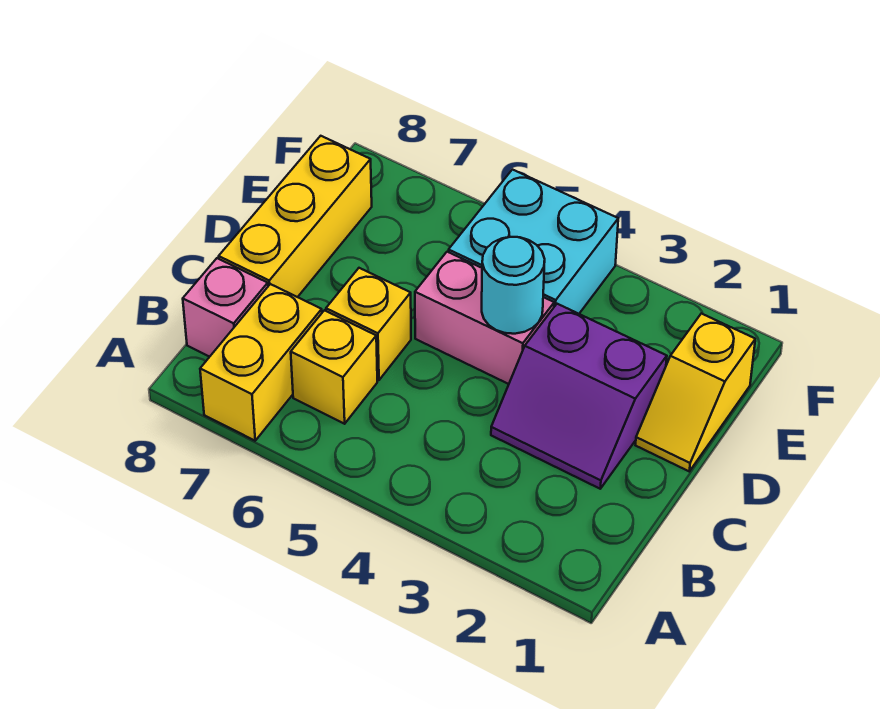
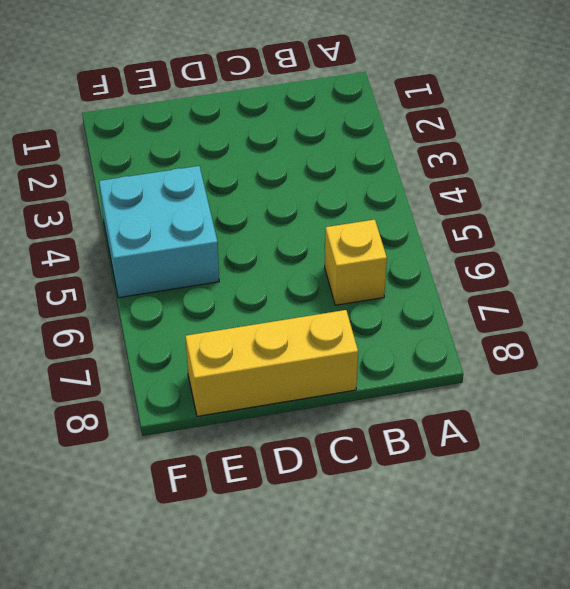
none -> yellow brick A7:B7 level 1
none -> pink brick B8 level 1

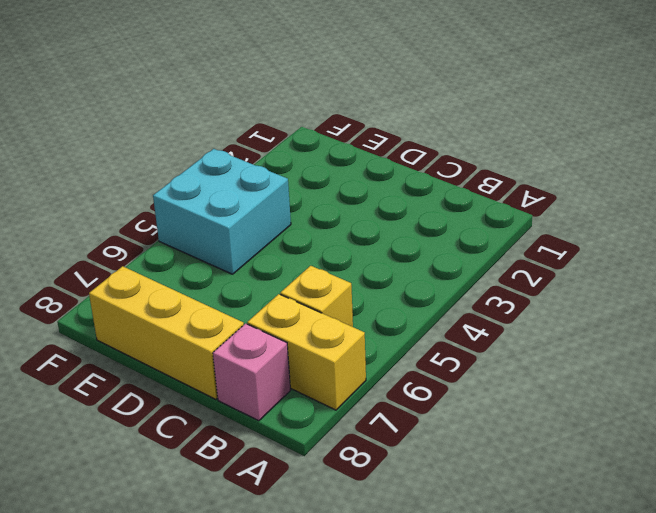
none -> purple slope C2:D3 level 1 top D
none -> yellow brick C6 level 1

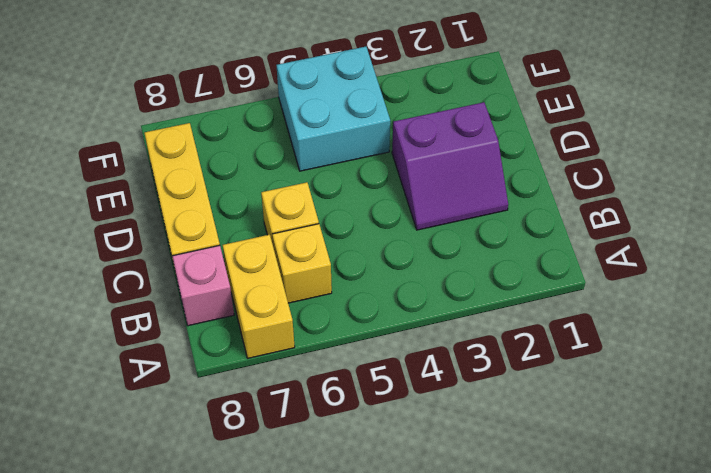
none -> yellow slope D1:E1 level 1 top E
none -> pink brick D4:D5 level 1

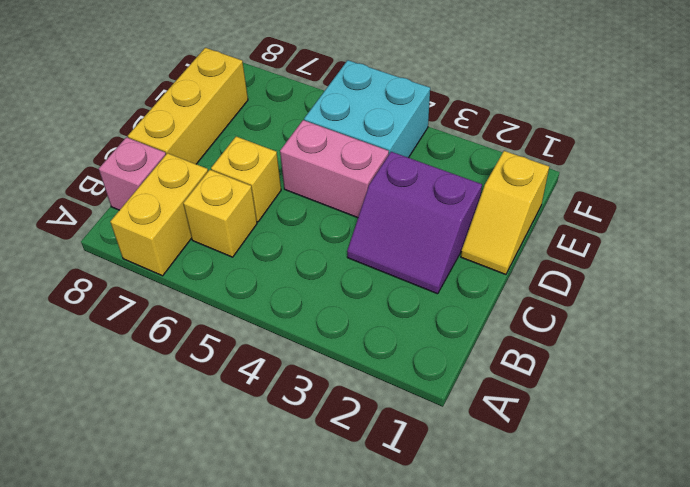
none -> cyan round brick D4 level 2

